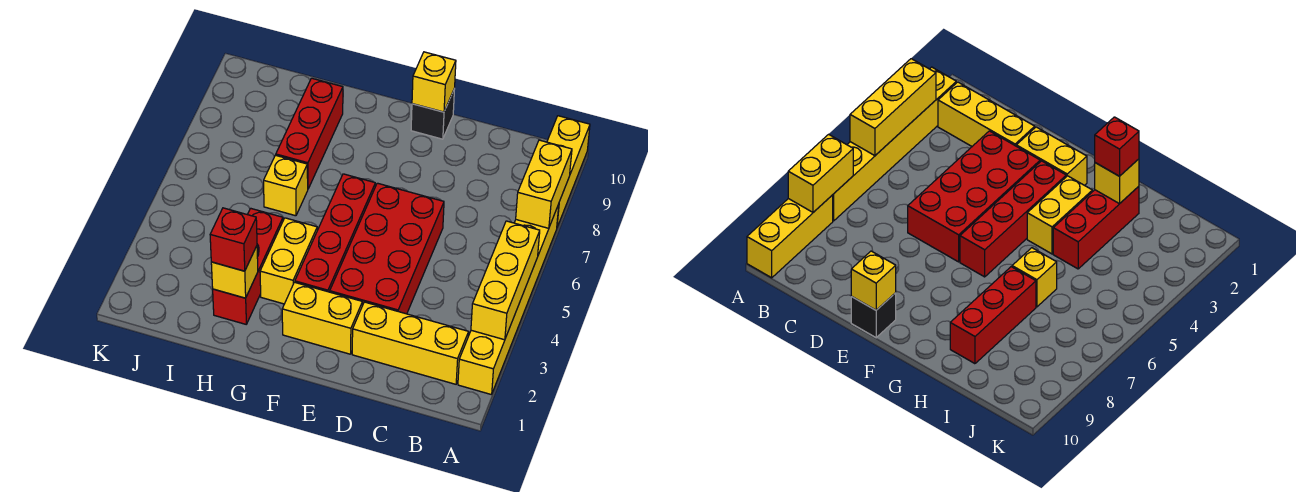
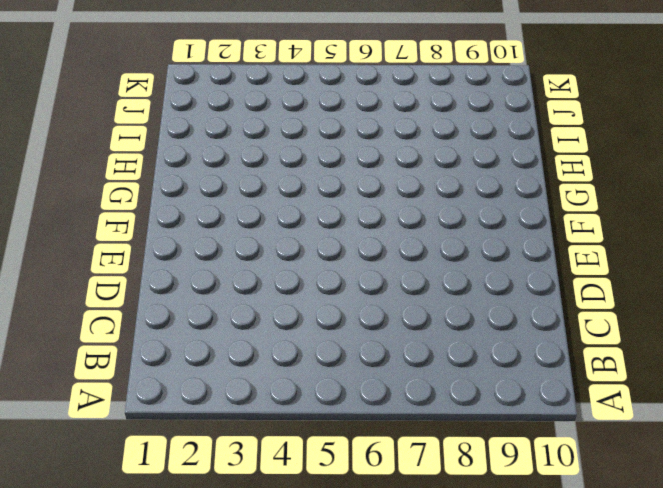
none -> yellow brick A2:A7 level 1
none -> yellow brick A8:A10 level 1
none -> yellow brick B2:D2 level 1

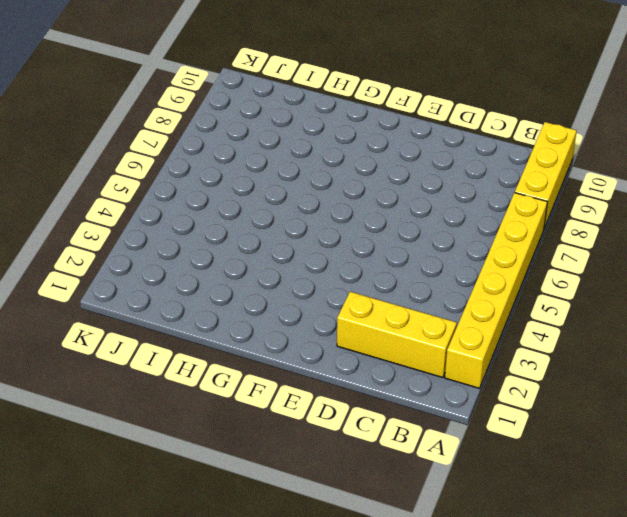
none -> red brick D3:E6 level 1
none -> yellow brick E2:F2 level 1
none -> black brick E10 level 1

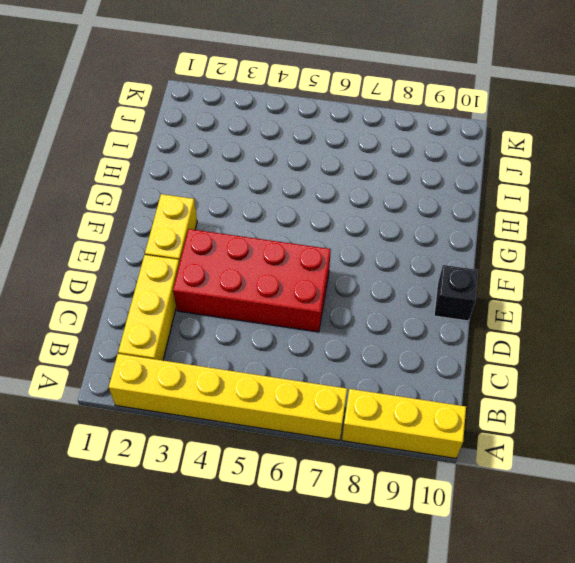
none -> red brick F3:F6 level 1
none -> yellow brick G3:G4 level 1
none -> red brick H2:H4 level 1

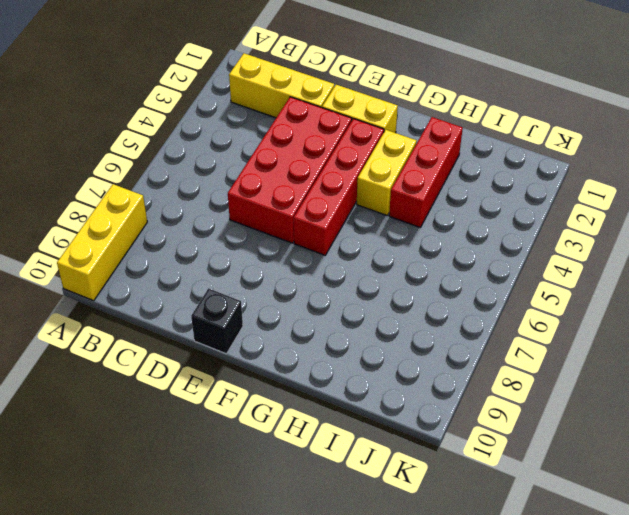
none -> yellow brick A2:A7 level 1
none -> yellow brick H6 level 1
none -> red brick H7:H9 level 1

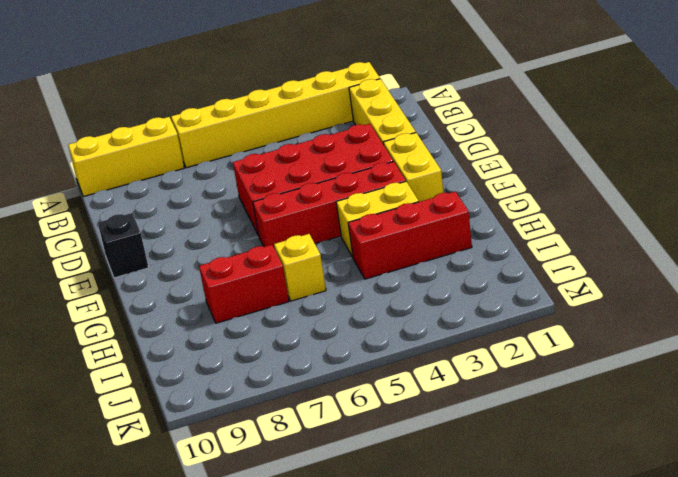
red brick H7:H8 level 1 -> red brick H7:H9 level 1
none -> yellow brick A3:A5 level 2
none -> yellow brick A7:A8 level 2
none -> yellow brick E10 level 2

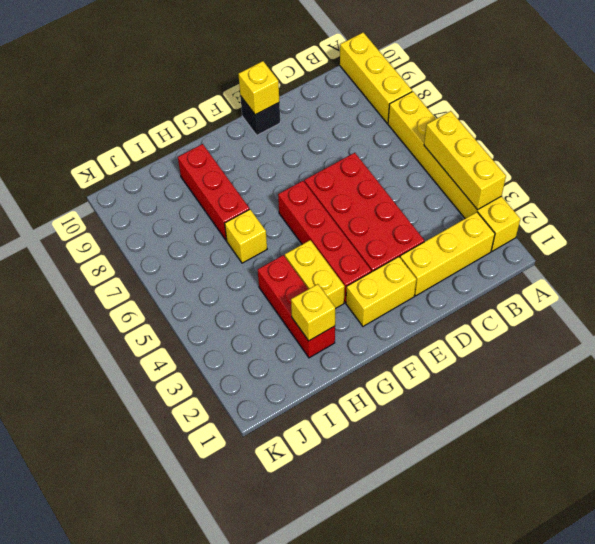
none -> yellow brick A7:A8 level 2
none -> red brick H2 level 3

